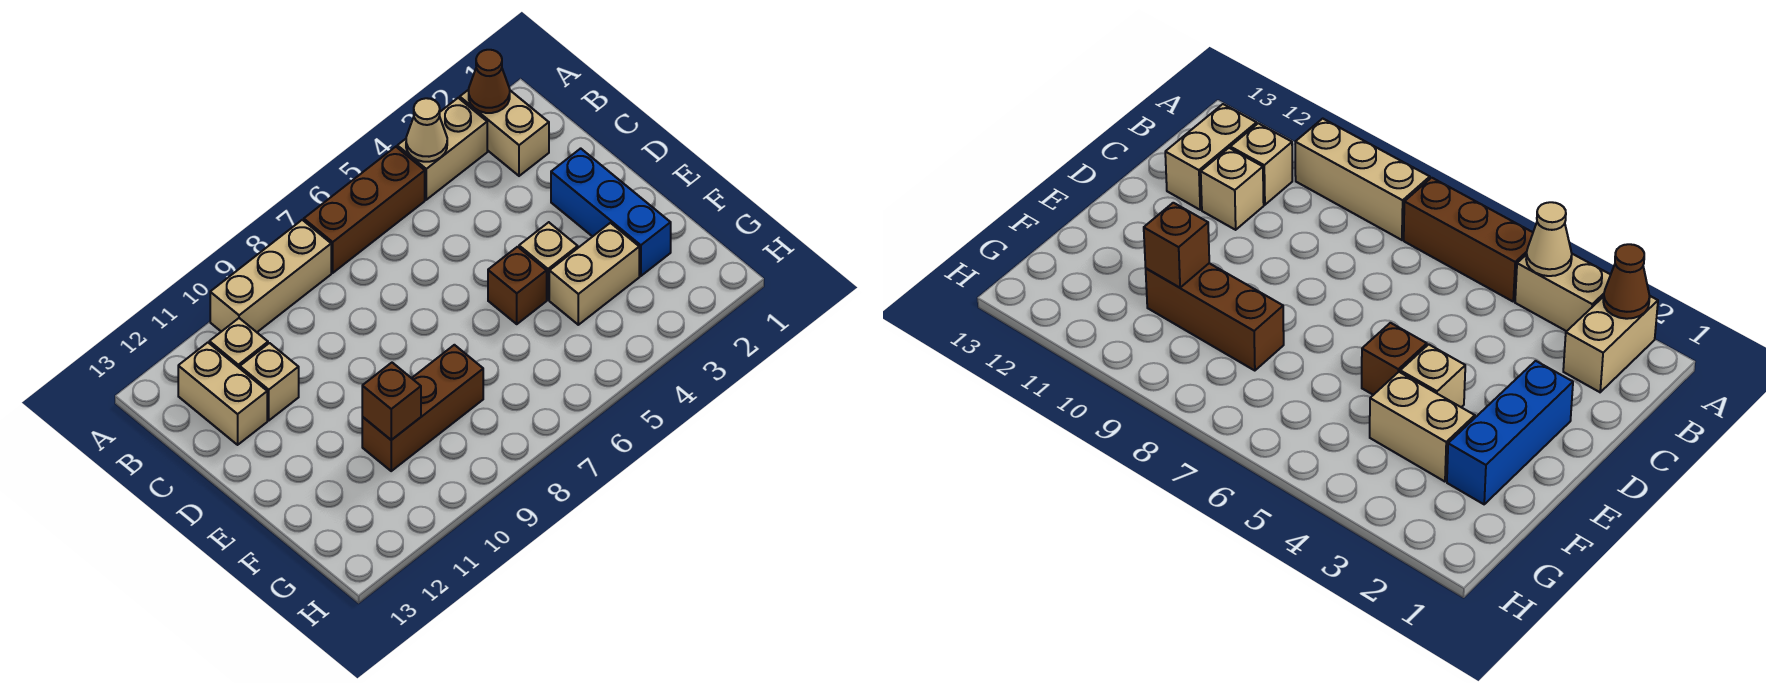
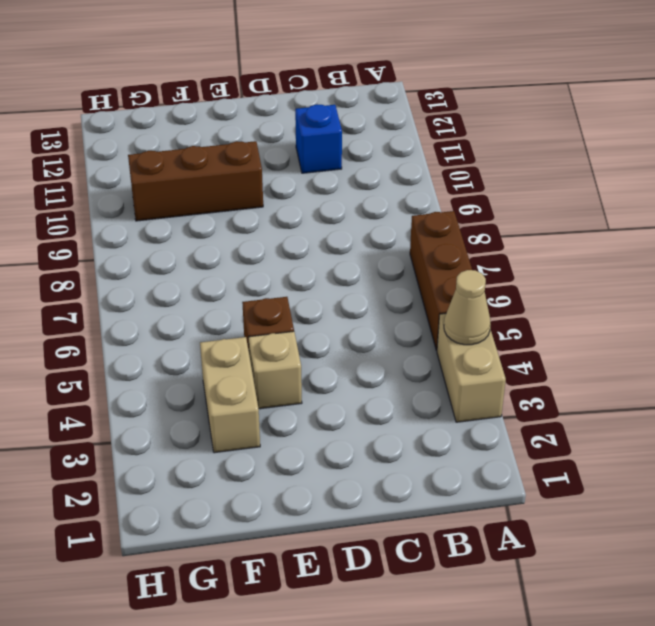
blue brick C11 level 1 -> tan brick C11 level 1
brown brick E10:G10 level 1 -> brown brick F8:F10 level 1
none -> tan brick A2:B2 level 1
none -> tan brick A8:A10 level 1
none -> tan brick B11 level 1

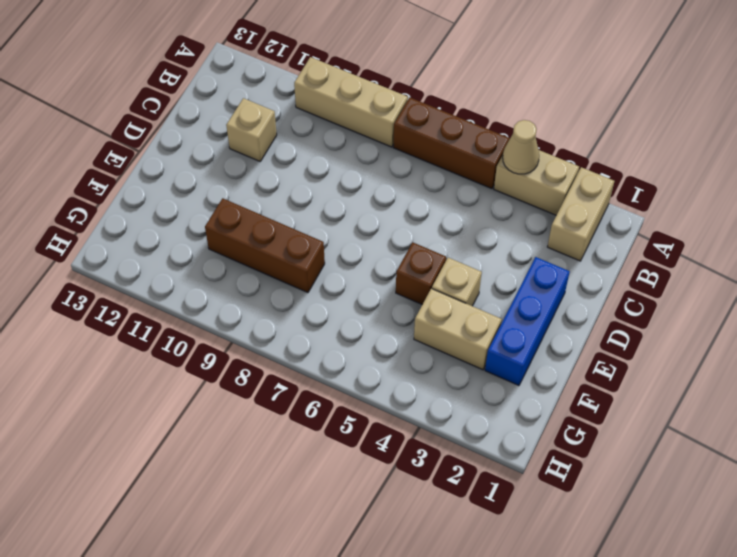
none -> tan brick B11 level 1
none -> tan brick B12:C12 level 1
none -> brown cone A2 level 2

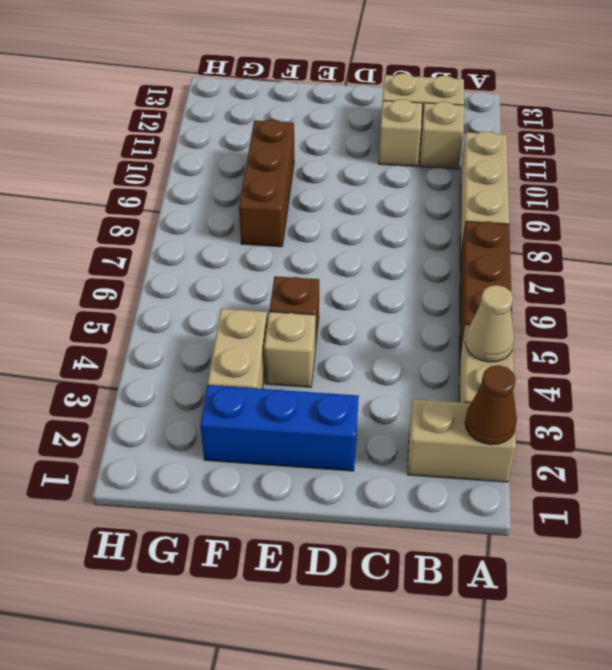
none -> brown brick F10 level 2

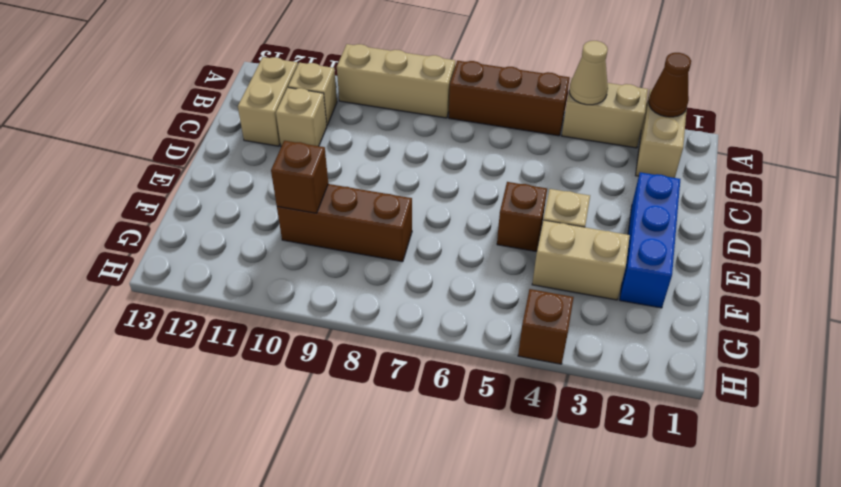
brown brick H4 level 1 -> none

